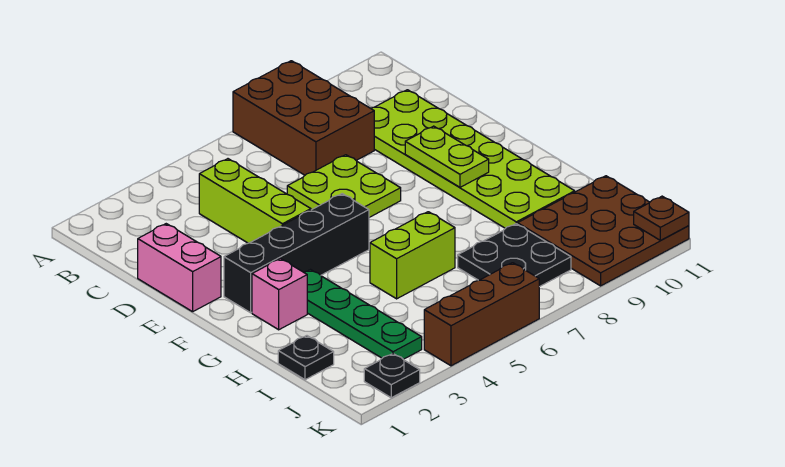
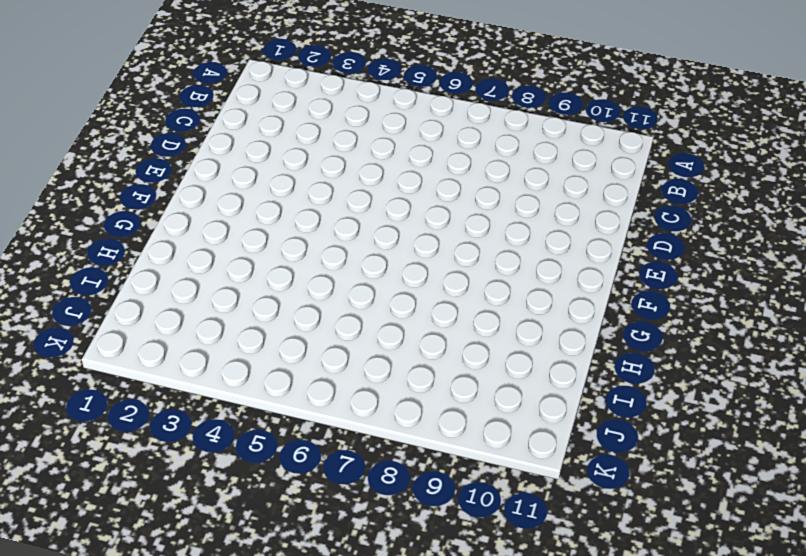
none -> brown brick A7:C8 level 1
none -> lime brick C4:E4 level 1
none -> lime plate C9:H10 level 1

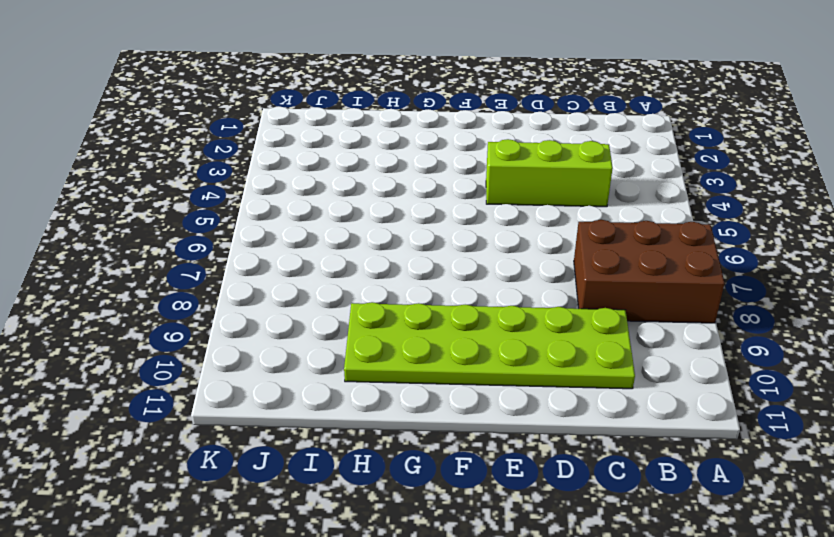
none -> pink brick D1:E1 level 1
none -> lime plate D6:E7 level 1
none -> black brick F2:F5 level 1

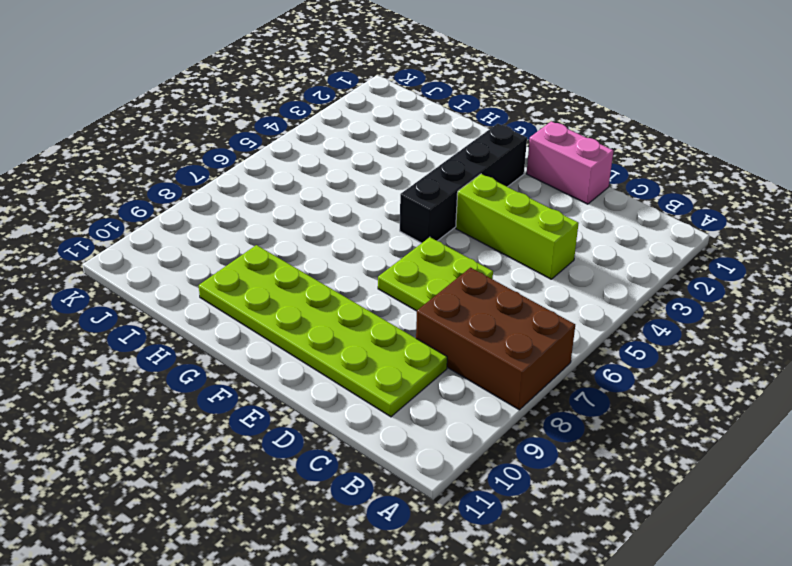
none -> pink brick G2 level 1
none -> green plate G3:J3 level 1
none -> lime brick H5:H6 level 1

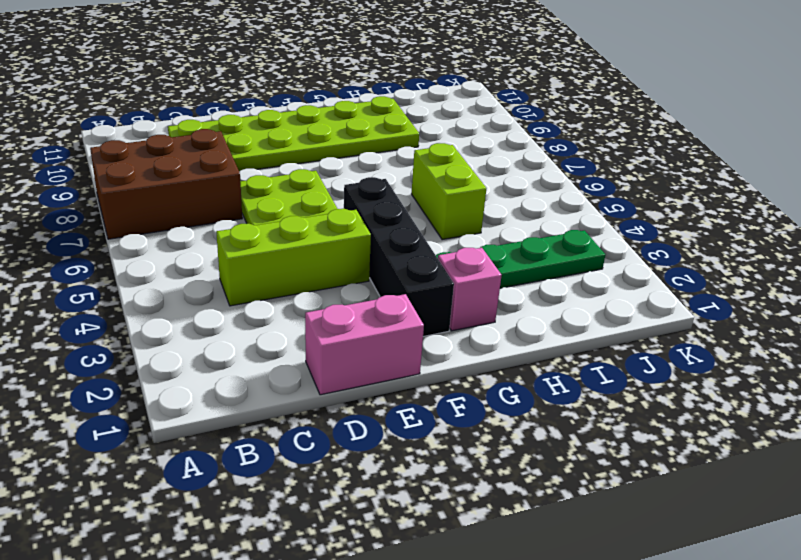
none -> black plate I1 level 1
none -> black plate I7:J8 level 1
none -> brown plate I9:K11 level 1

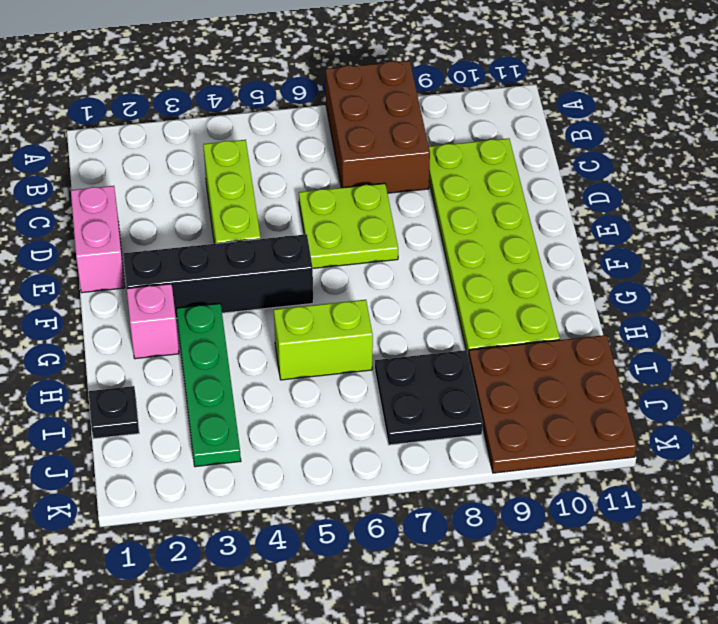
none -> black plate K2 level 1
none -> brown brick K4:K6 level 1
none -> lime plate E9:F9 level 2

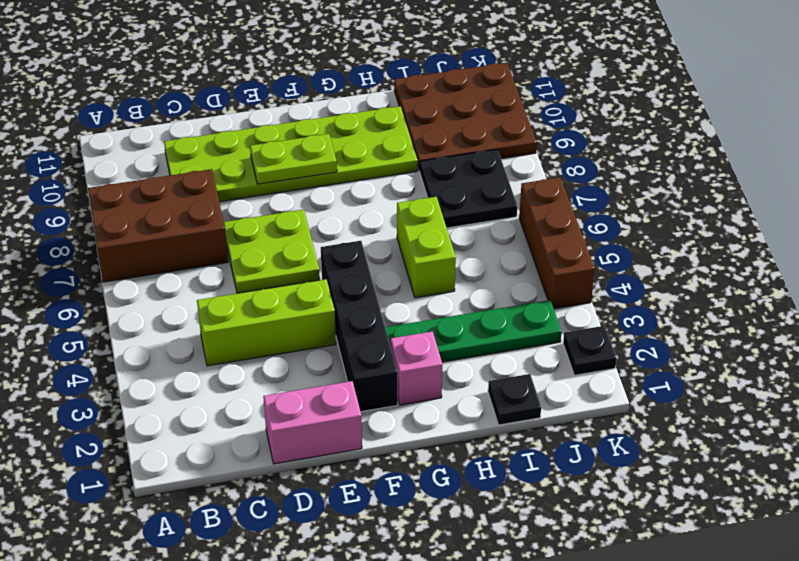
none -> brown plate K11 level 2

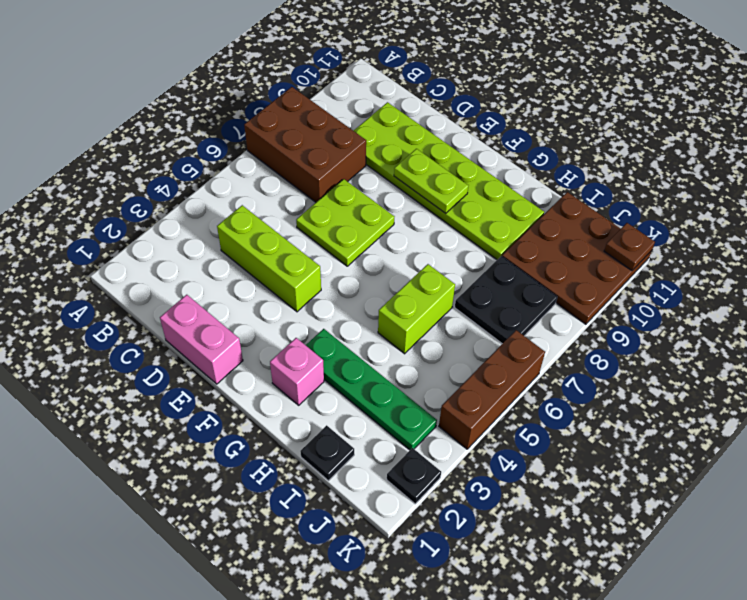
none -> black brick F2:F5 level 1

